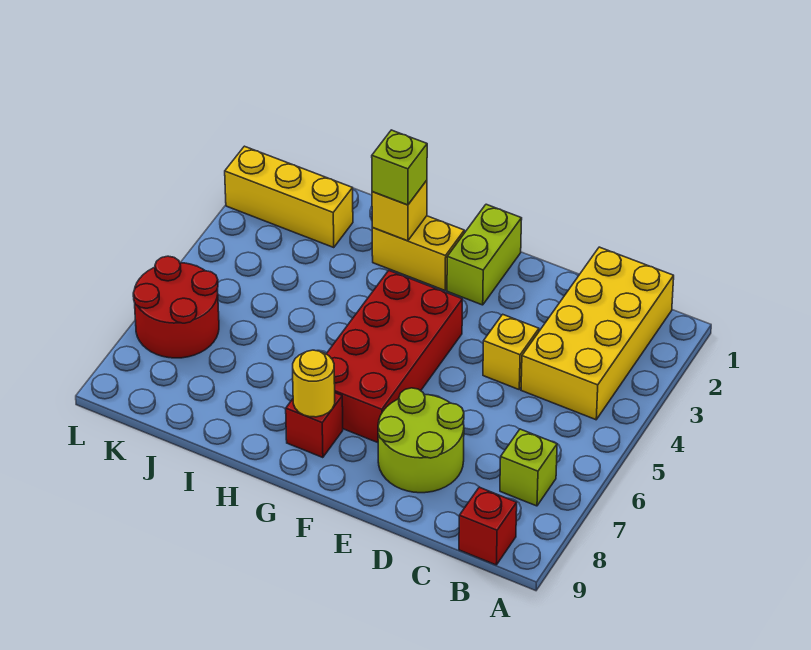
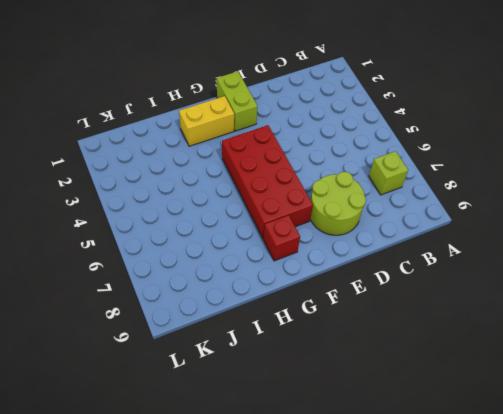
none -> yellow brick B1:C4 level 1
none -> red brick B9 level 1
none -> yellow brick D4 level 1

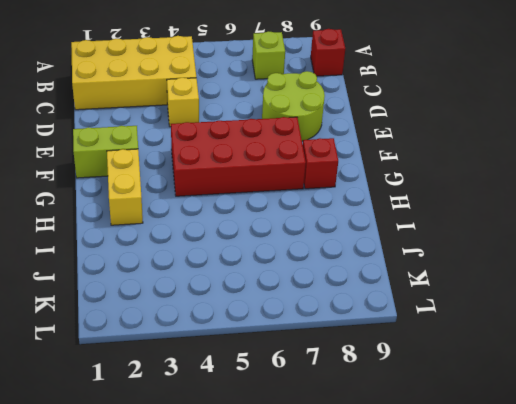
none -> yellow brick J2:L2 level 1
none -> red round brick K6:L7 level 1
none -> yellow round brick G8 level 2

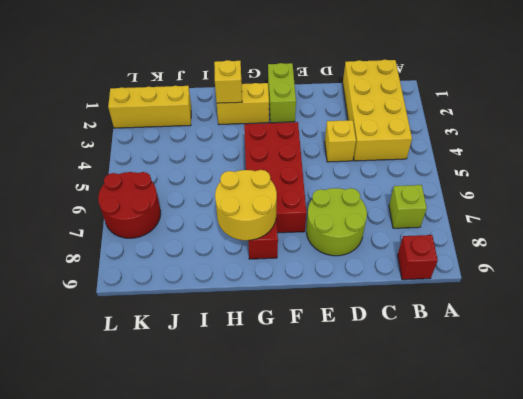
yellow round brick G7:H8 level 2 -> yellow round brick G8 level 2
none -> lime brick H2 level 3

